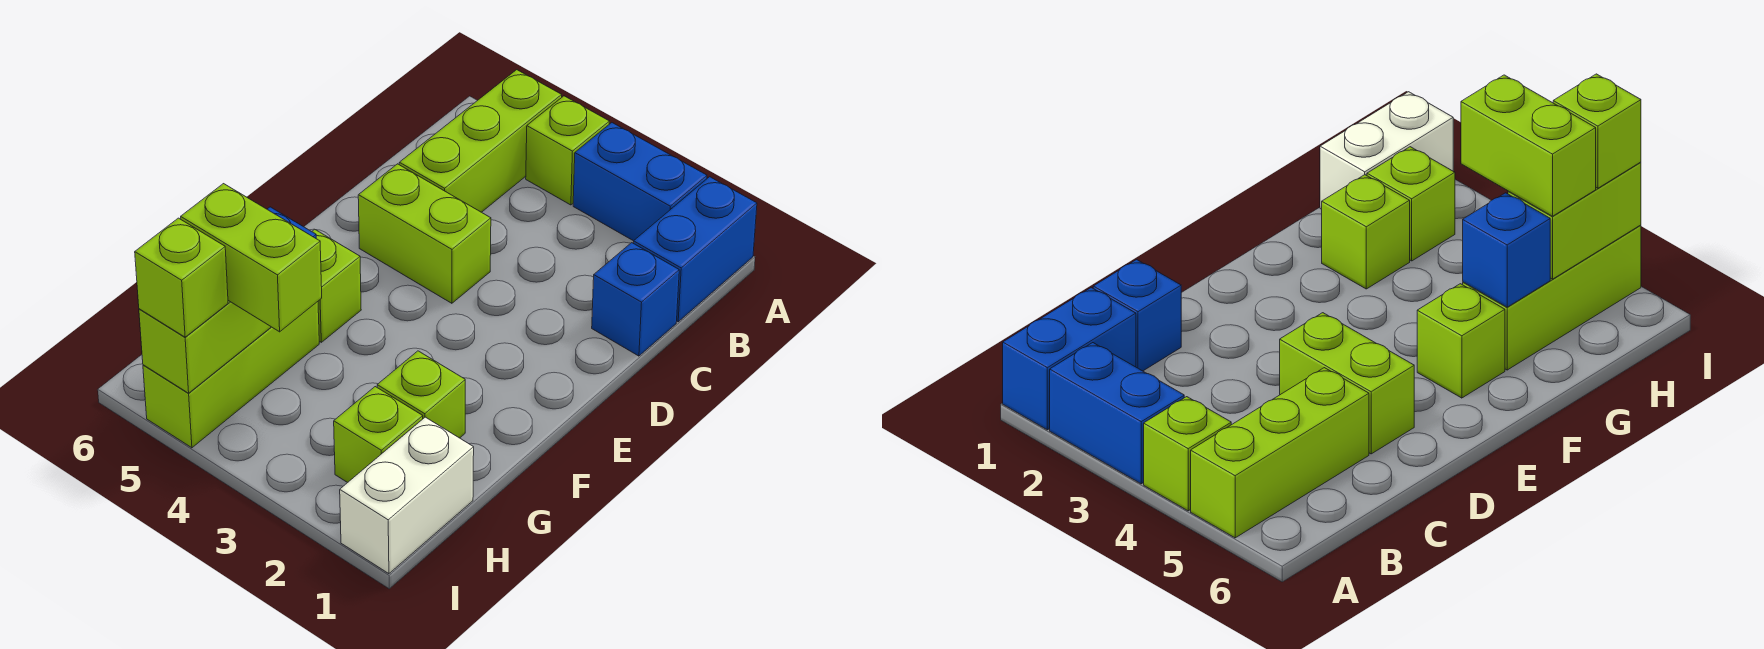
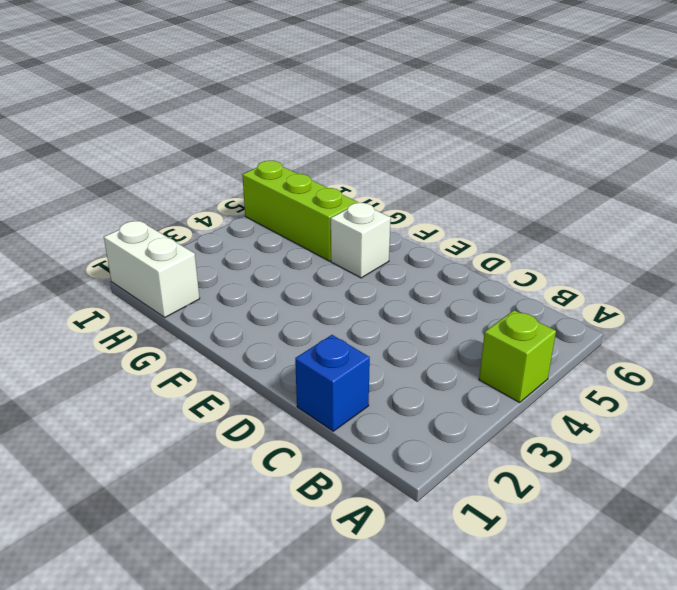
white brick F5 level 1 -> lime brick F5 level 1
none -> blue brick A1:B1 level 1
none -> blue brick A2:A3 level 1
none -> lime brick A5:C5 level 1

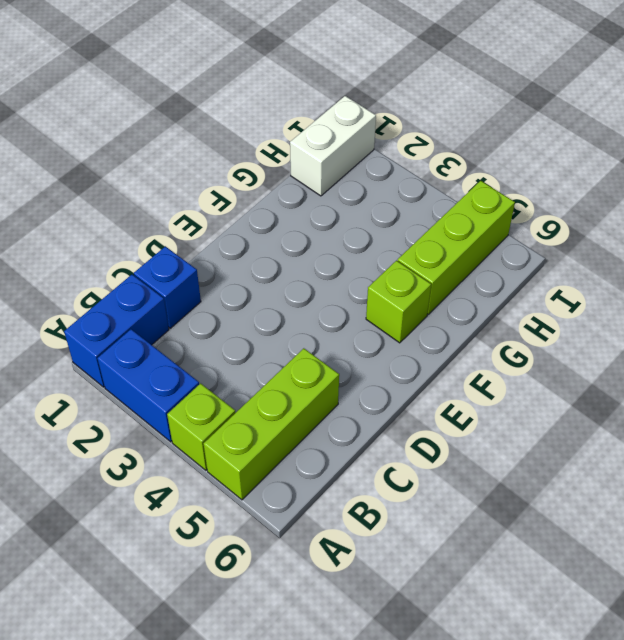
none -> lime brick D4:D5 level 1
none -> lime brick G2 level 1
none -> lime brick H2 level 1

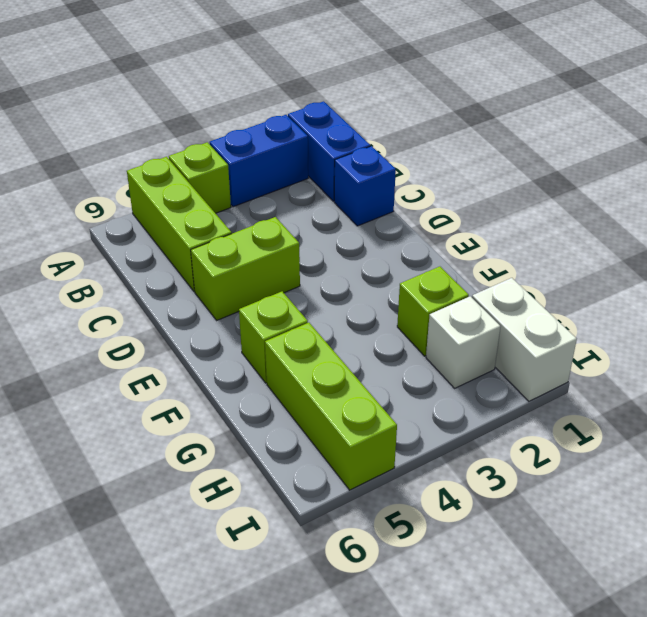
white brick H2 level 1 -> lime brick H2 level 1
none -> blue brick G5 level 2
none -> lime brick H5:I5 level 2
none -> lime brick H4:H5 level 3

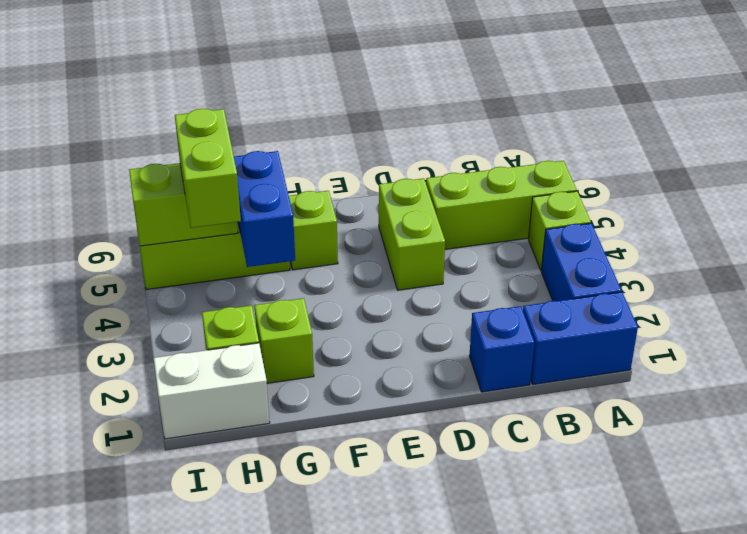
blue brick G4:G5 level 2 -> blue brick G5 level 2
none -> lime brick I5 level 3

